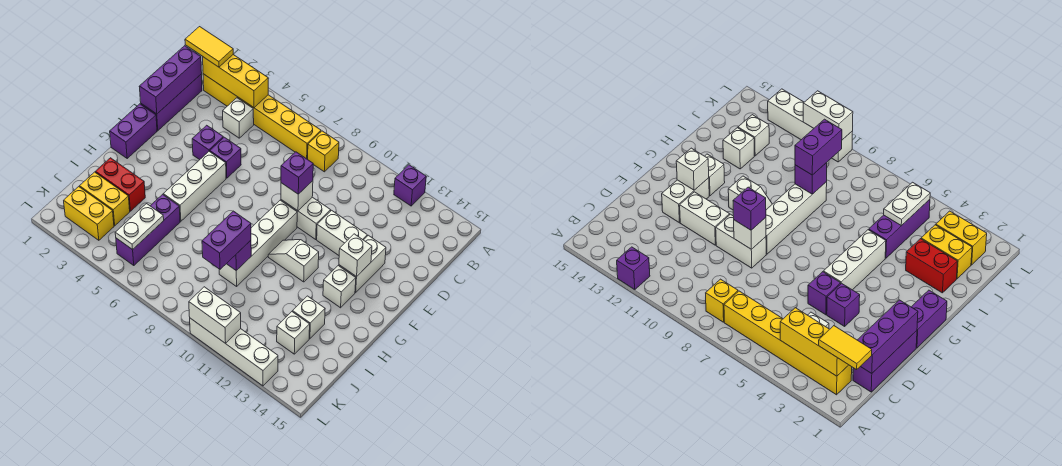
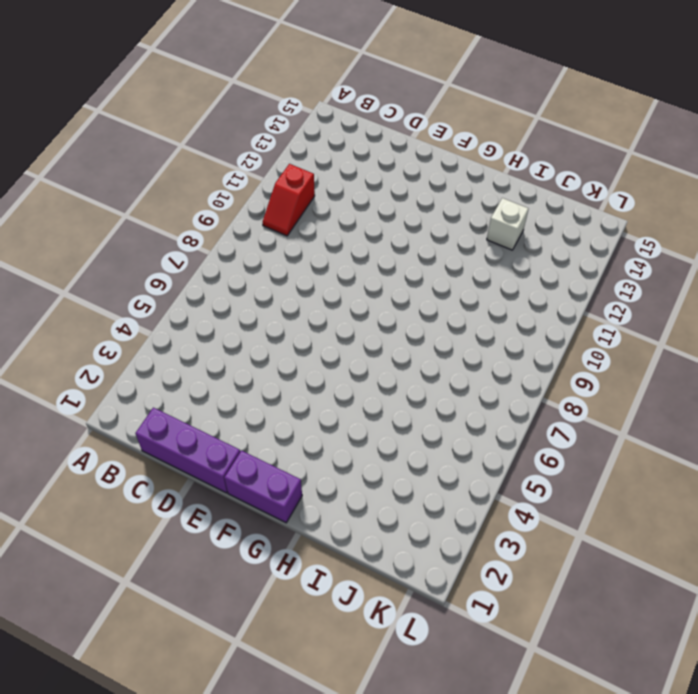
red slope B10:B11 level 1 top 11 -> none
none -> purple brick A12 level 1
none -> yellow brick B2:B7 level 1
none -> yellow brick B8 level 1
none -> white brick C4 level 1

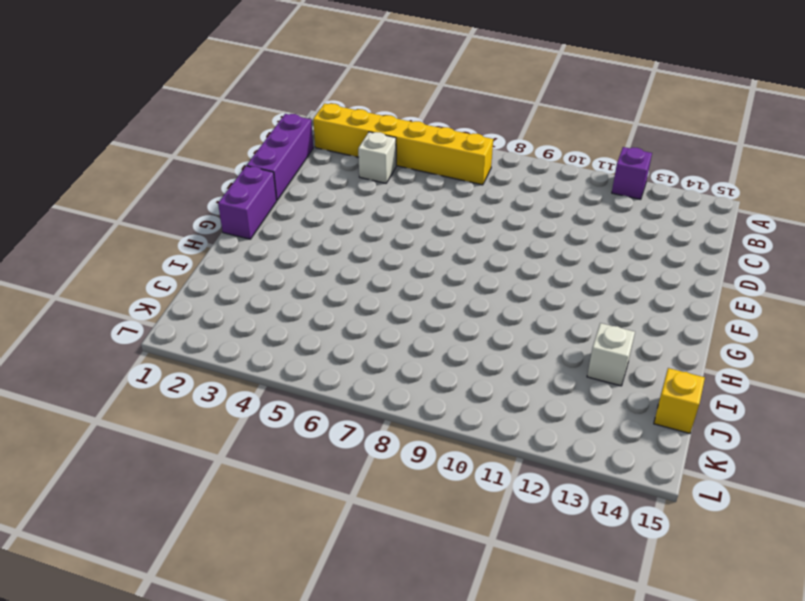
yellow brick J15 level 1 -> yellow brick B8 level 1
none -> purple brick E4 level 1
none -> purple brick E5 level 1
none -> white brick E9:E10 level 1
none -> white brick E11:E12 level 1

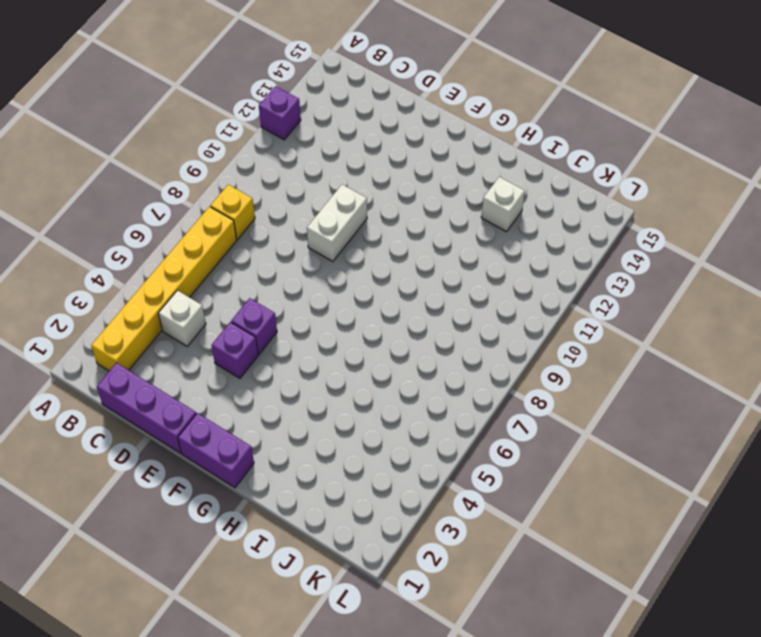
none -> white brick E11:E12 level 1
none -> white brick E13:F13 level 1
none -> white brick F5:H5 level 1
none -> white brick F9:I9 level 1

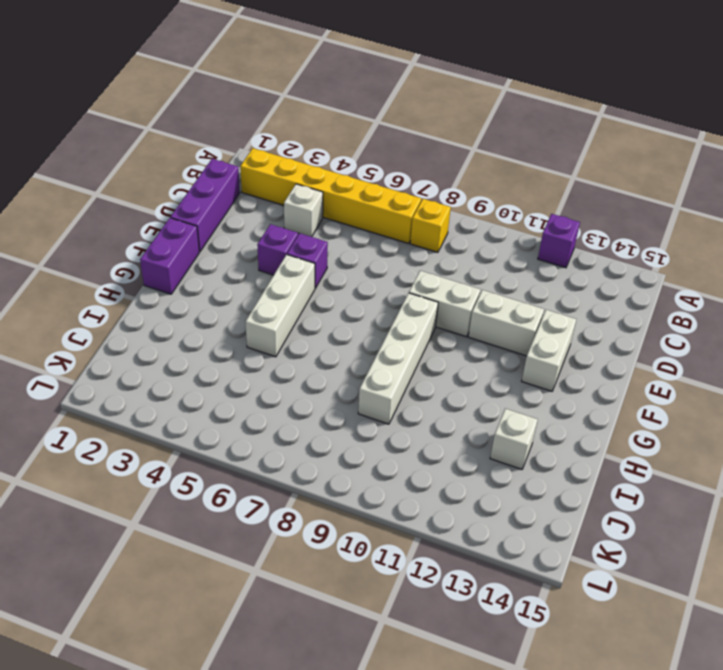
none -> white slope G10:G11 level 1 top 11
none -> white brick G13 level 1
none -> red brick I2:I3 level 1
none -> purple brick I5:K5 level 1

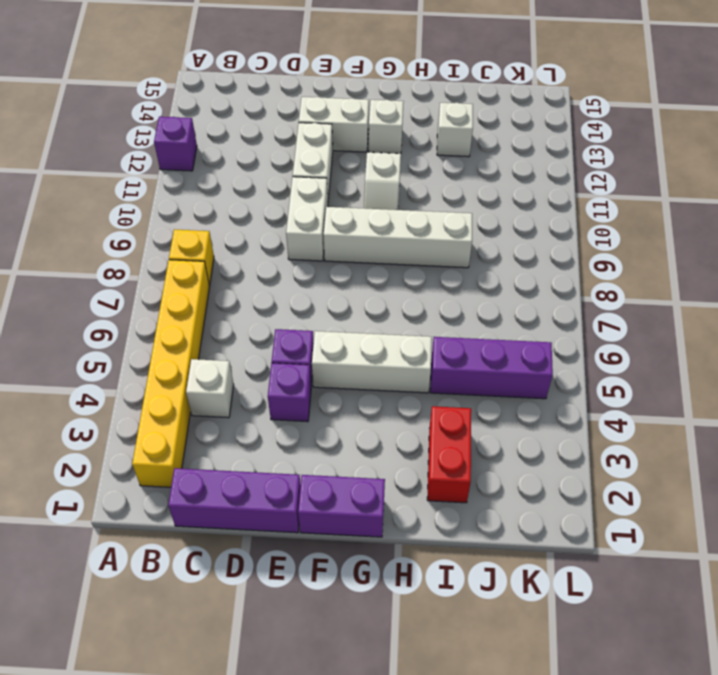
none -> yellow brick J2:J3 level 1
none -> white brick J13 level 1
none -> yellow brick K2:K3 level 1
none -> white brick L10:L13 level 1

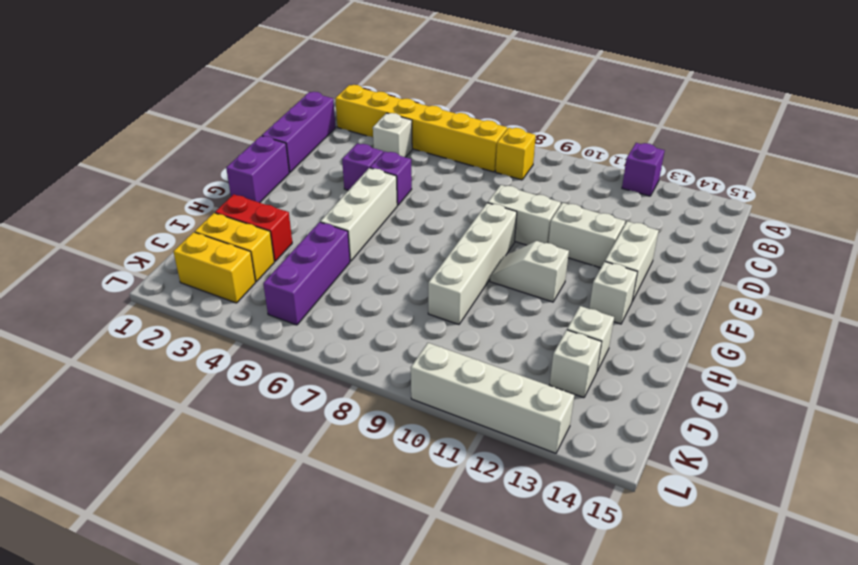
none -> yellow brick B2:B4 level 2
none -> purple brick C1:E1 level 2
none -> white brick E9 level 2
none -> white brick F13 level 2

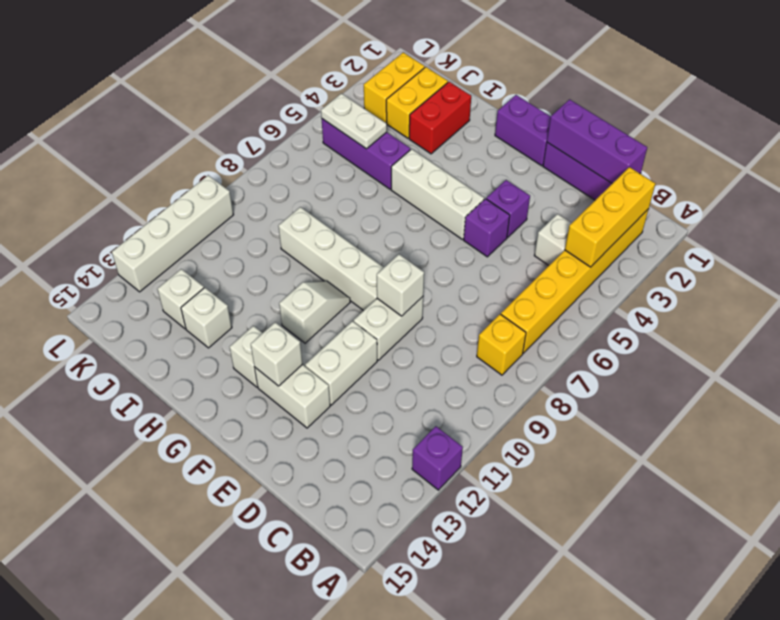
none -> purple brick I9 level 2
none -> white brick L10:L11 level 2
none -> yellow tile B1:B2 level 3
none -> purple brick E9 level 3

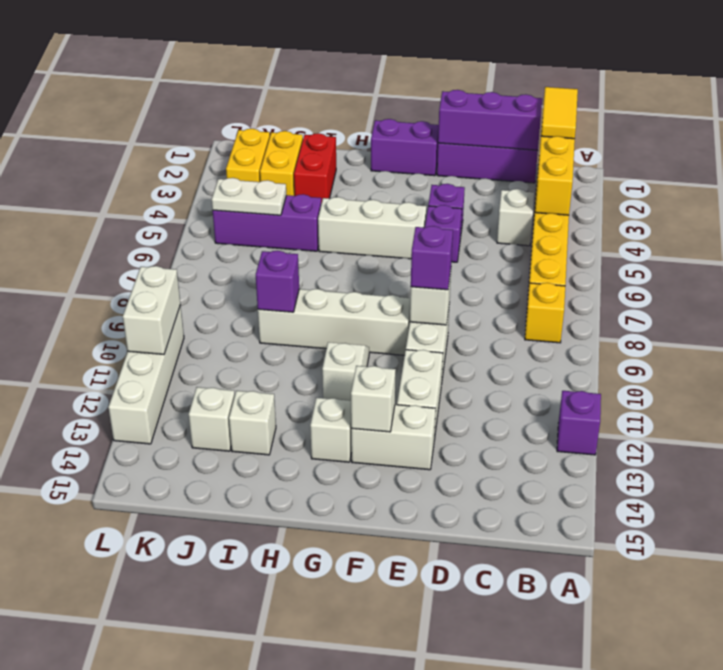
none -> purple brick I9:J9 level 3

